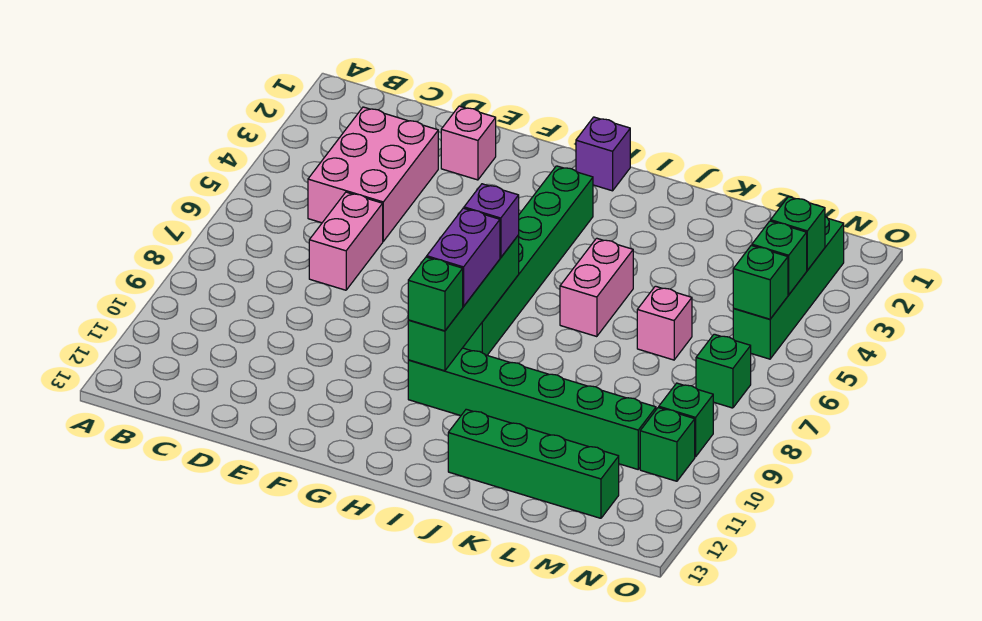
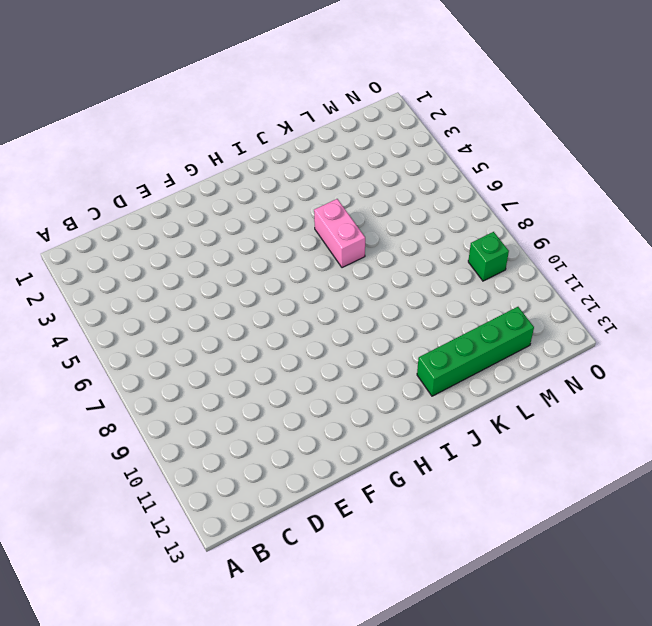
none -> pink brick C3:D5 level 1
none -> pink brick D6:D7 level 1
none -> pink brick E2 level 1

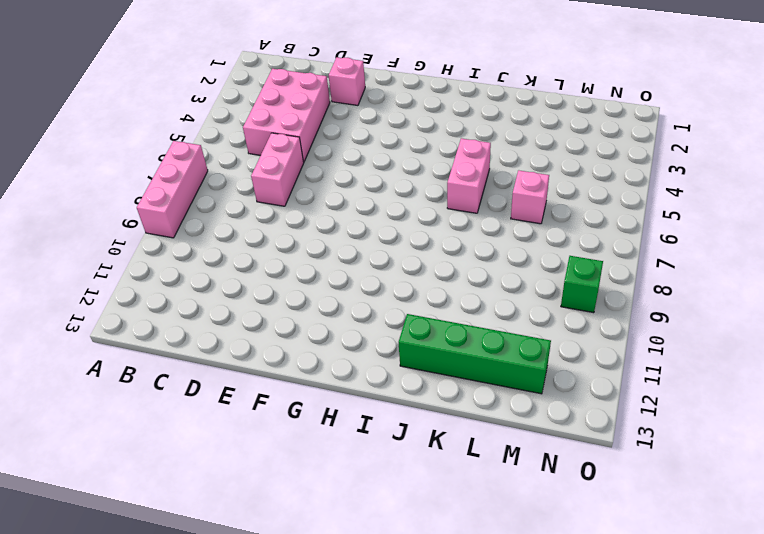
pink brick A7:A9 level 1 -> none
none -> purple brick H1 level 1
none -> green brick H3:H8 level 1
none -> green brick H10:M10 level 1

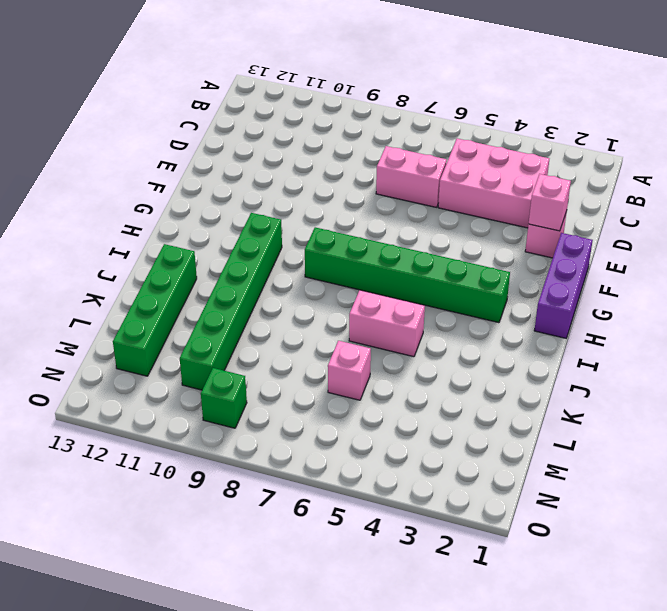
pink brick E2 level 2 -> none
purple brick F1:H1 level 1 -> purple brick H1 level 1
none -> green brick N2:N5 level 1
none -> green brick N7 level 1
none -> green brick N10 level 1

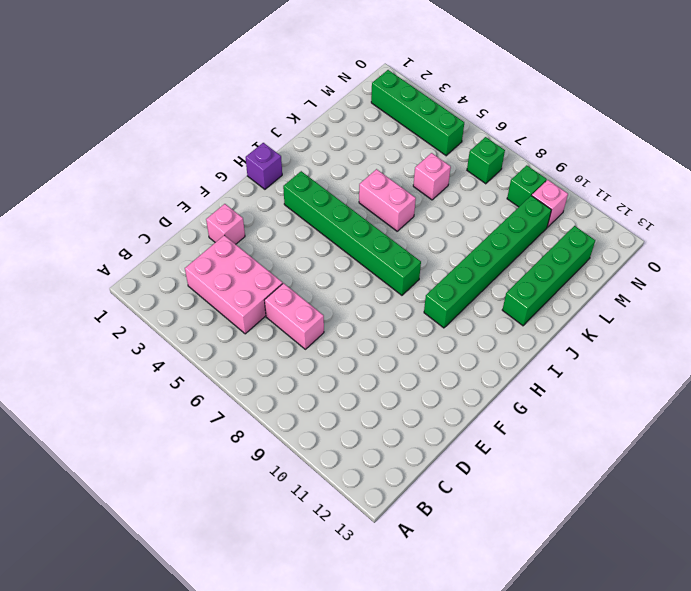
pink brick N10 level 1 -> green brick N10 level 1
none -> green brick H7:H10 level 2
none -> green brick N3 level 2
none -> green brick N4 level 2

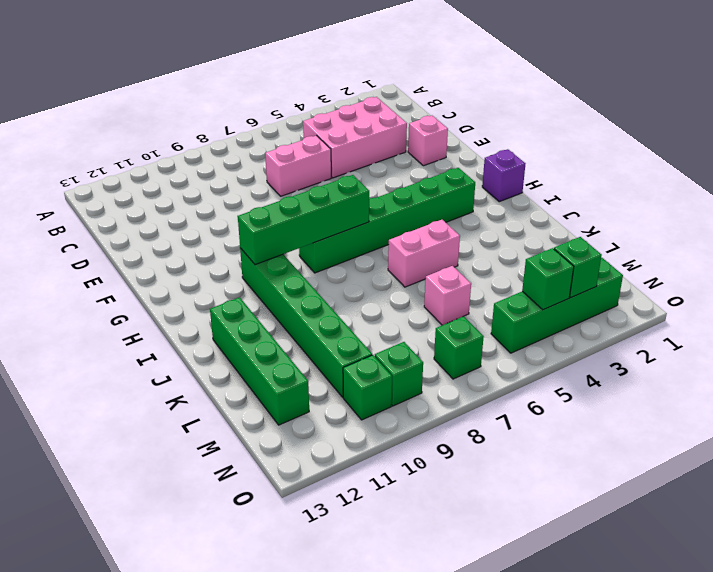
none -> green brick N5 level 2
none -> purple brick H7 level 3
none -> purple brick H8:H9 level 3

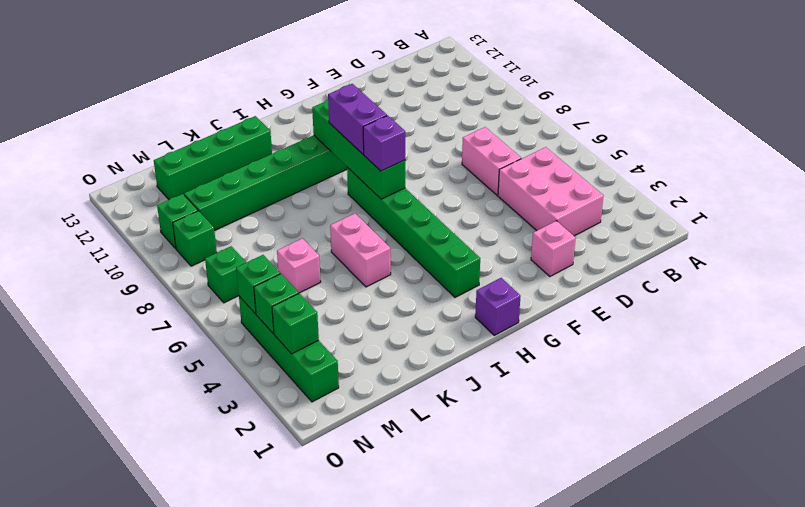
none -> green brick H10 level 3

